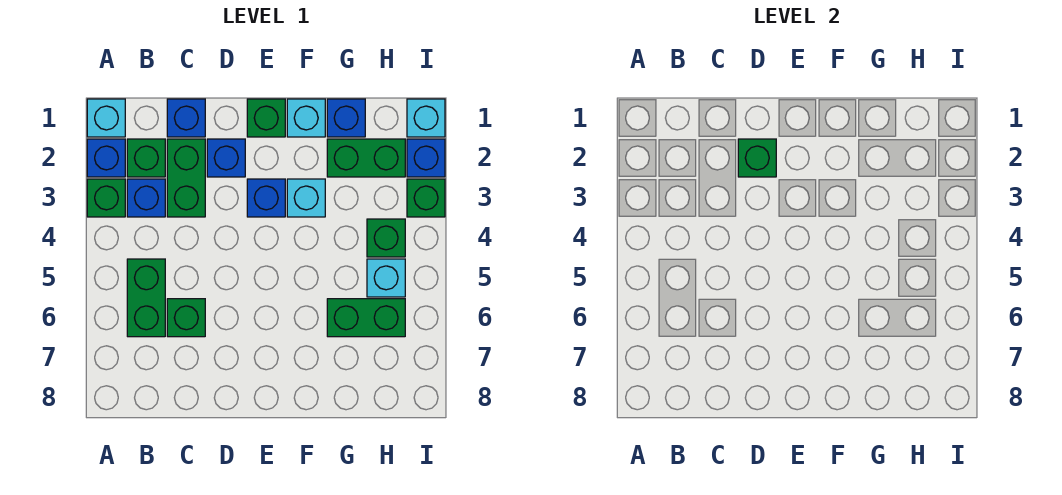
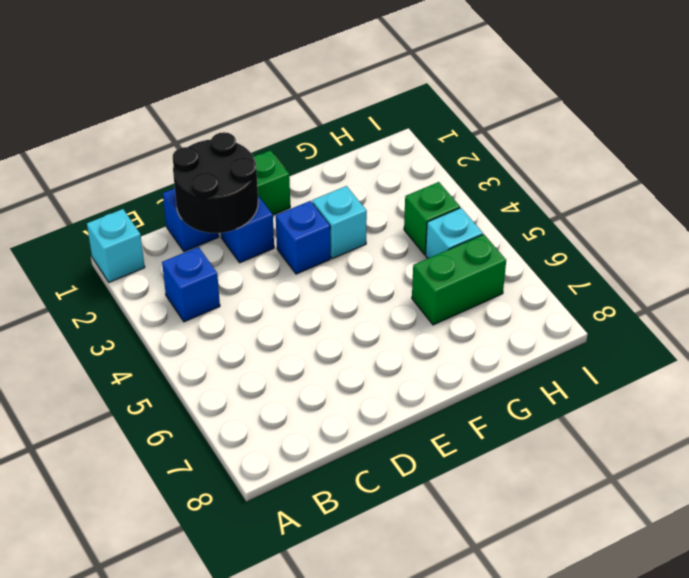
black round brick C1:D2 level 2 -> green brick D2 level 2
none -> blue brick A2 level 1
none -> green brick A3 level 1
none -> green brick B2 level 1

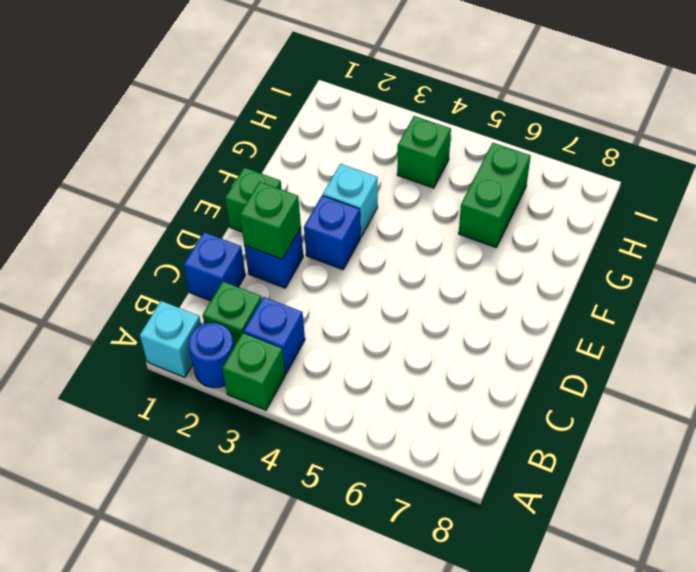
blue round brick A2 level 1 -> blue brick A2 level 1
none -> green brick B5:B6 level 1
none -> green brick C2:C3 level 1
none -> green brick C6 level 1

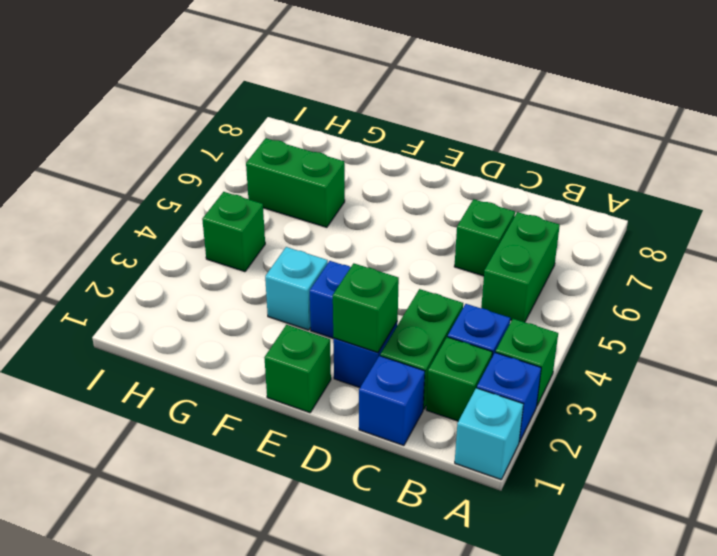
none -> cyan brick F1 level 1
none -> blue brick G1 level 1
none -> green brick G2:H2 level 1

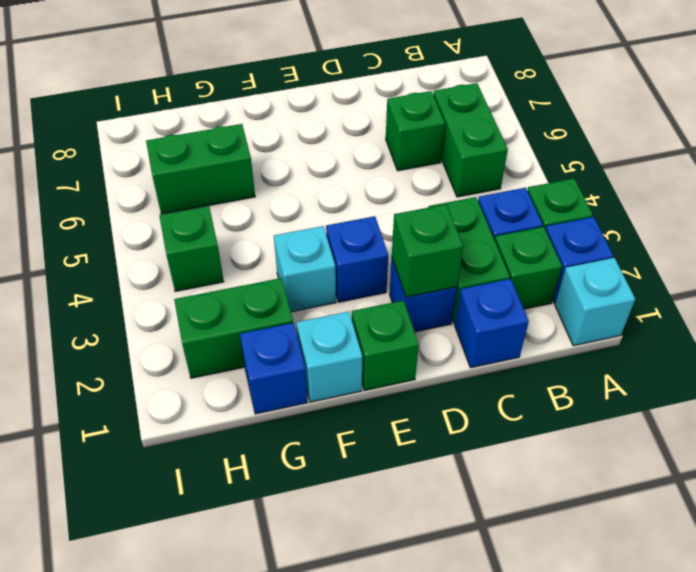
none -> cyan brick H5 level 1
none -> cyan brick I1 level 1
none -> blue brick I2 level 1

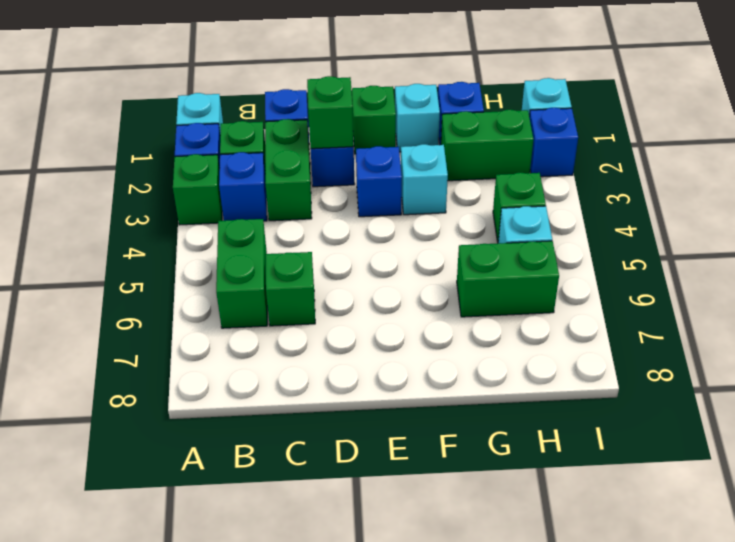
none -> green brick I3 level 1

